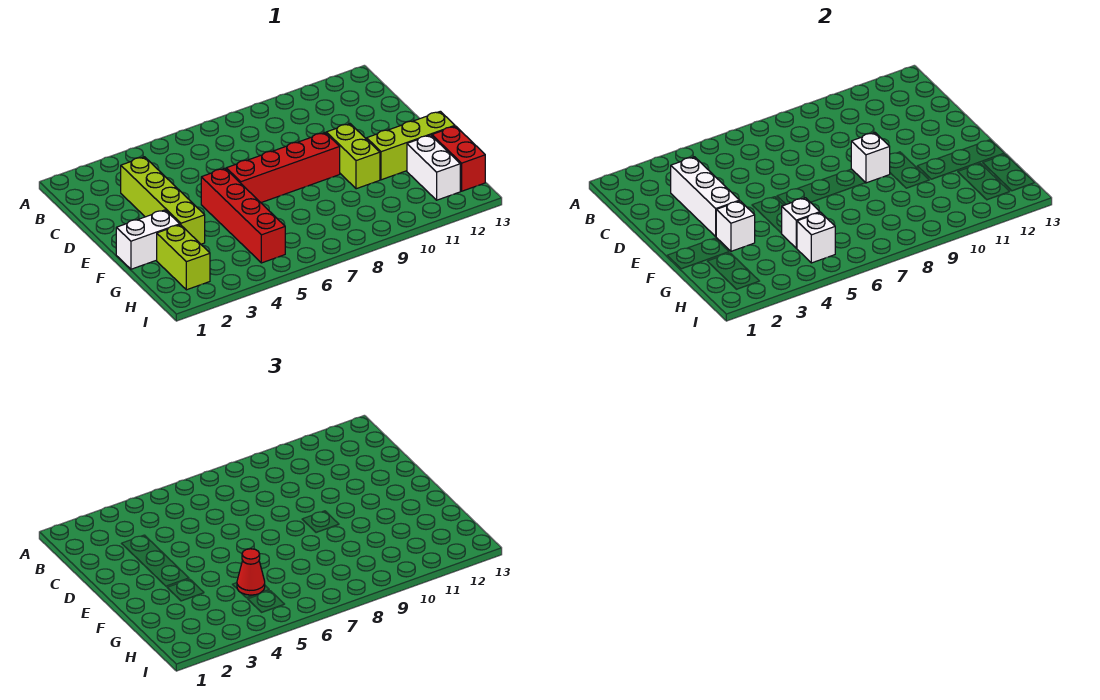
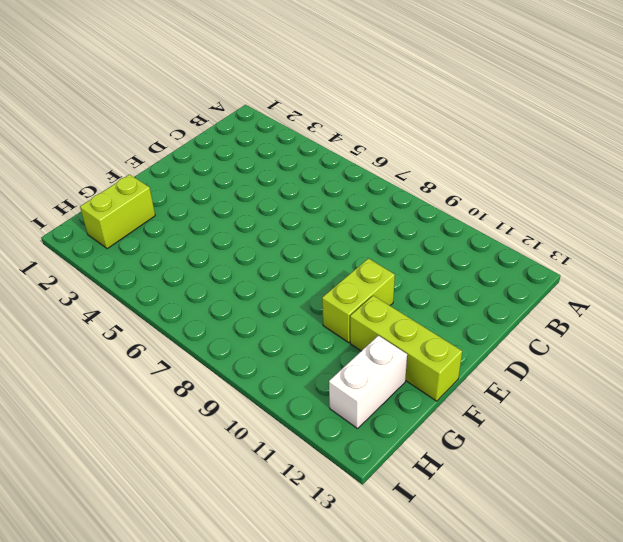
none -> lime brick C3:F3 level 1
none -> red brick E5:H5 level 1
none -> red brick E6:E9 level 1

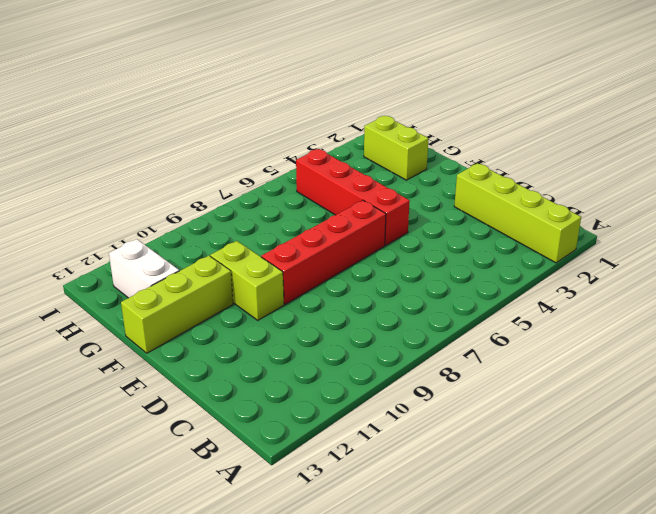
lime brick A2:D2 level 1 -> lime brick C3:F3 level 1
none -> white brick F1:F2 level 1
none -> red brick G13:H13 level 1
none -> white brick C3:E3 level 2

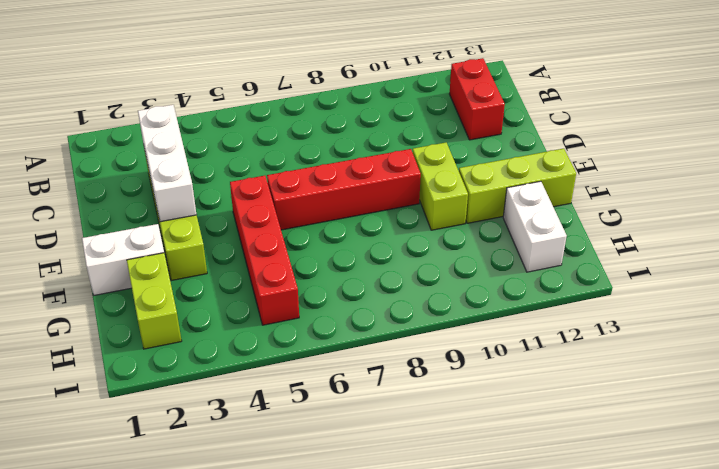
red brick B12:C12 level 1 -> red brick G13:H13 level 1
none -> white brick E9 level 2
none -> white brick F3 level 2
none -> white brick G5 level 2

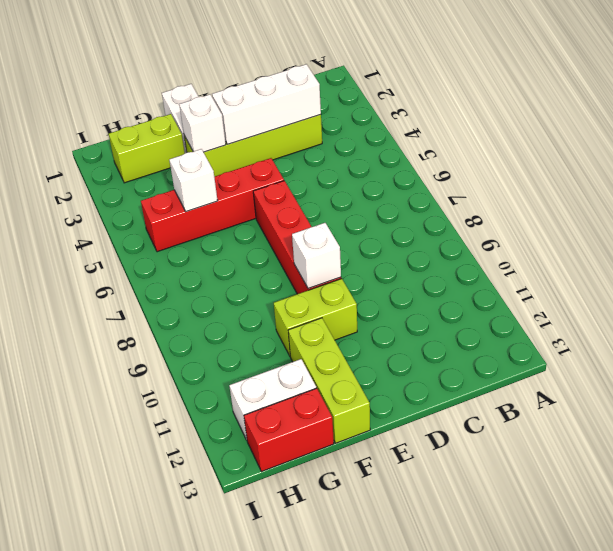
none -> white brick H5 level 2
none -> red cone G5 level 3

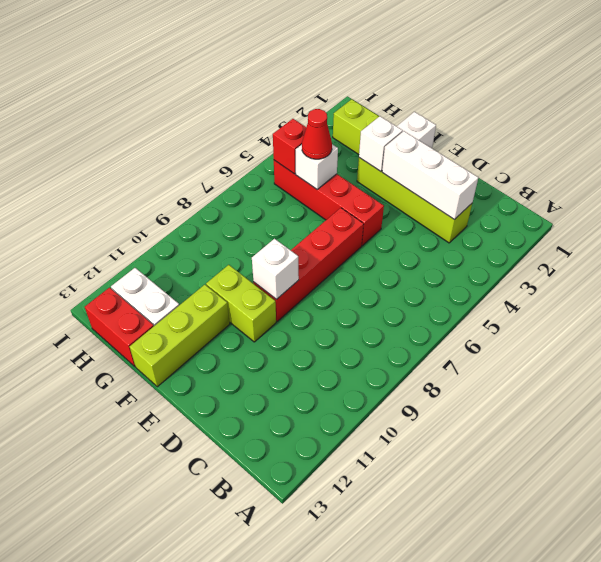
red brick H5 level 2 -> white brick H5 level 2

